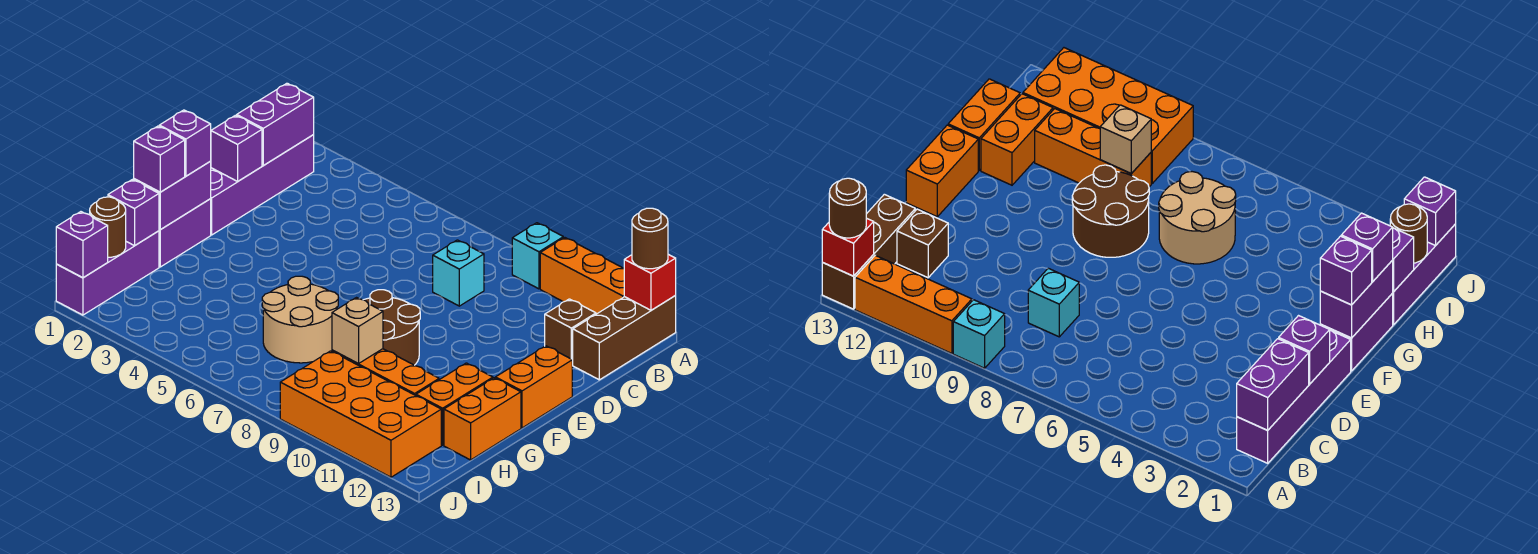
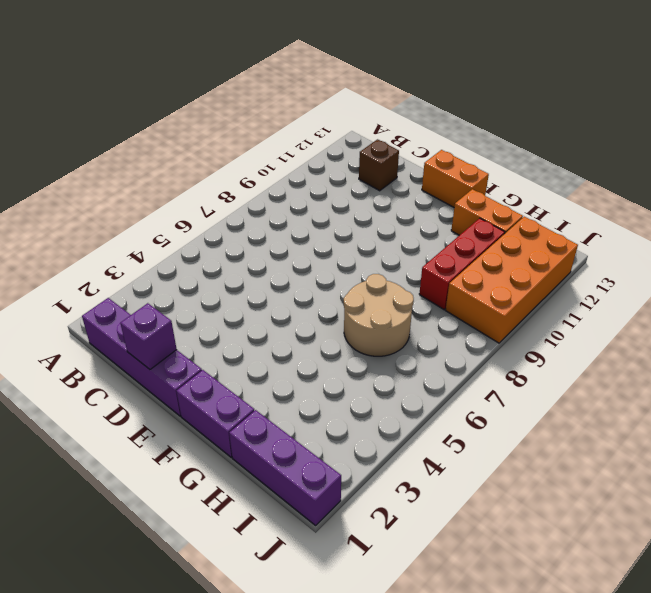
red brick H9:H11 level 1 -> orange brick H9:H11 level 1
none -> cyan brick A9 level 1
none -> orange brick A10:A12 level 1
none -> brown brick A13:C13 level 1

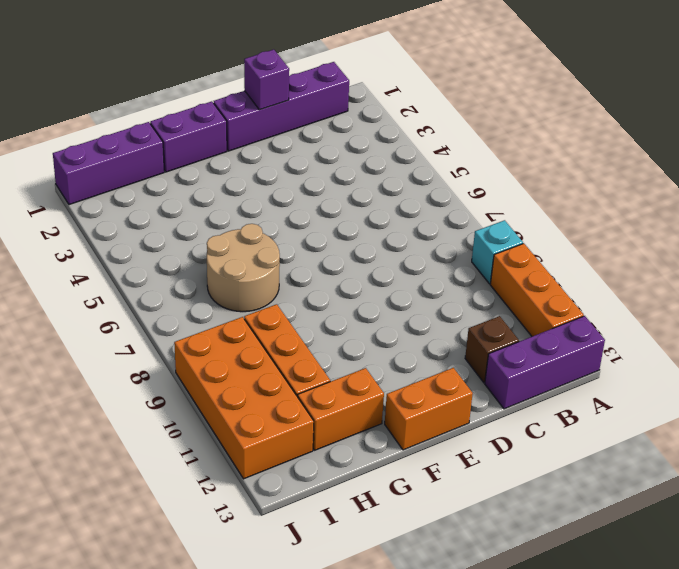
purple brick A13:C13 level 1 -> brown brick A13:C13 level 1
none -> cyan brick C8 level 1
none -> brown round brick F8:G9 level 1
none -> orange brick G13:H13 level 1

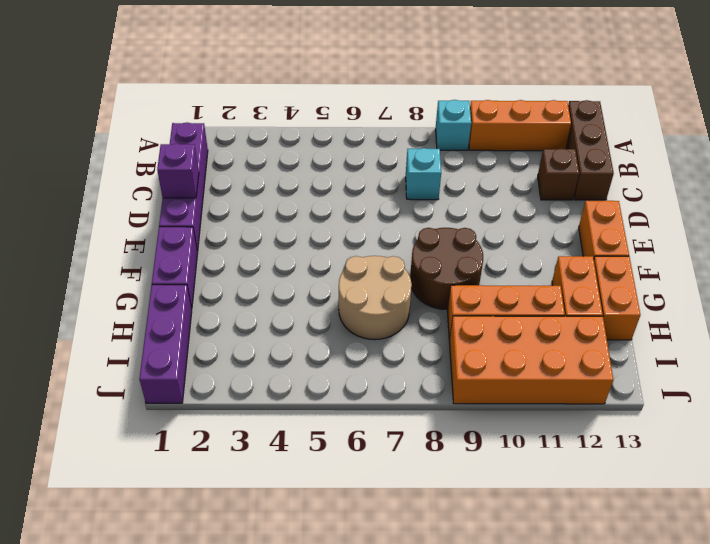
none -> red brick A13 level 2
none -> purple brick B1:C1 level 2
none -> purple brick F1:G1 level 2

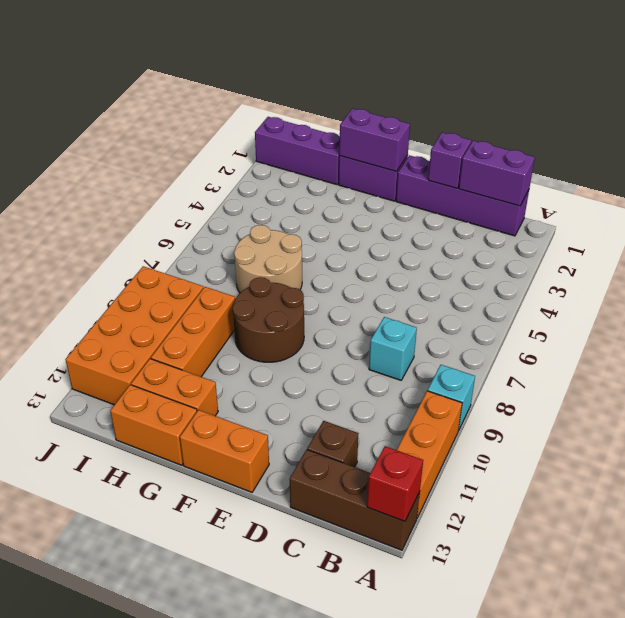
none -> purple brick H1 level 2
none -> tan brick H9 level 2
none -> brown round brick I1 level 2

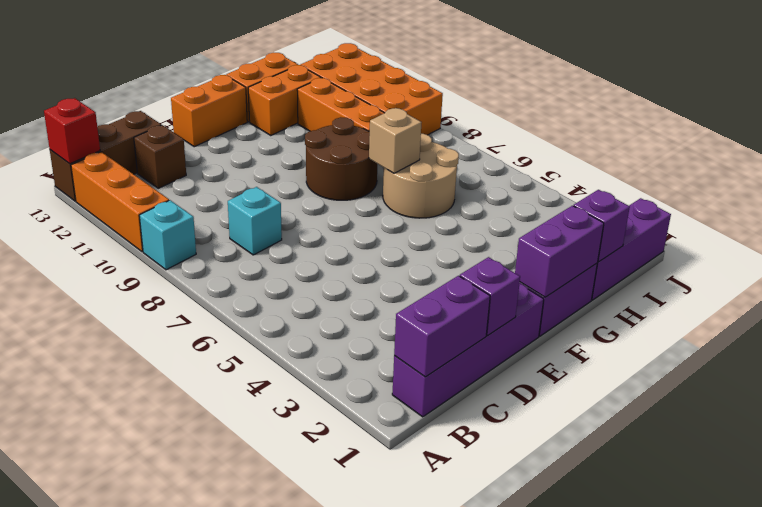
tan brick G7 level 2 -> tan brick H9 level 2
none -> brown round brick I1 level 2
none -> purple brick J1 level 2
none -> brown round brick A13 level 3

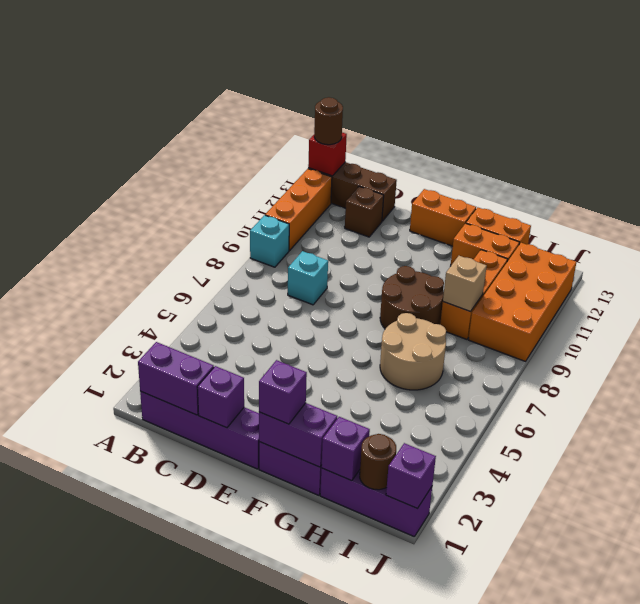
none -> purple brick G1 level 3

